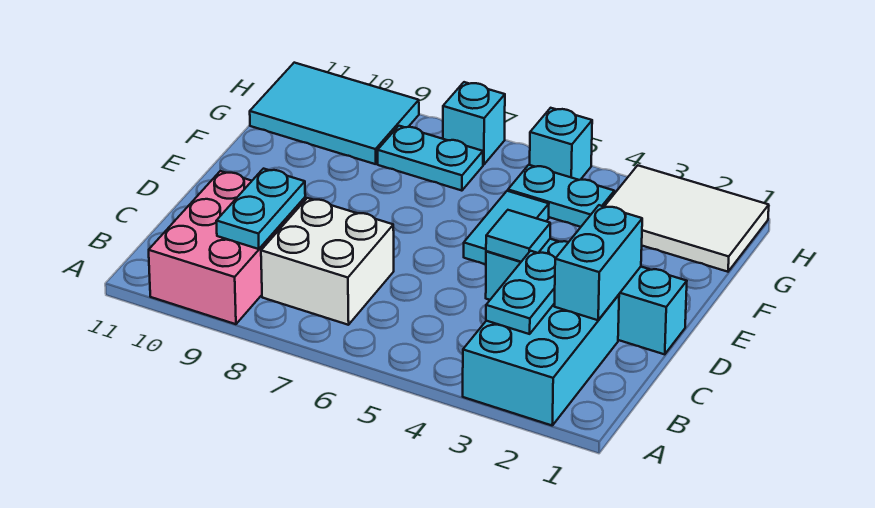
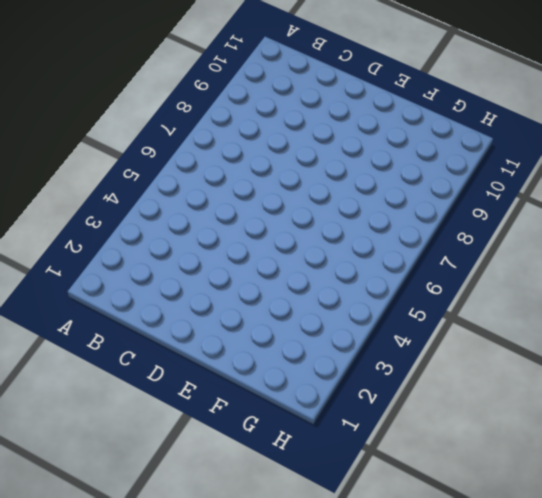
none -> cyan brick A2:C3 level 1
none -> pink brick A9:C10 level 1
none -> white brick B7:C8 level 1

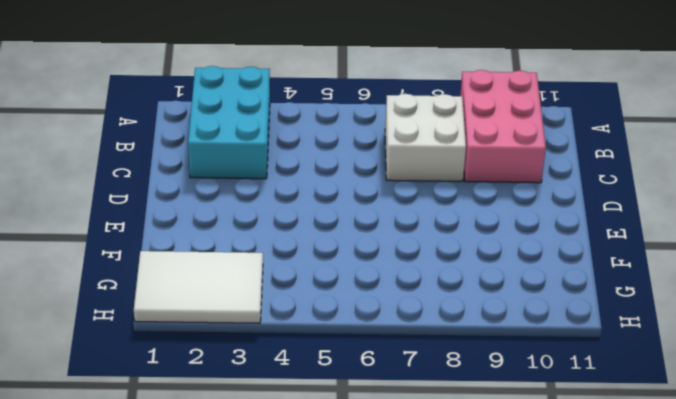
none -> cyan brick D1:D4 level 1
none -> cyan tile E5:F5 level 1
none -> cyan plate G4:G5 level 1

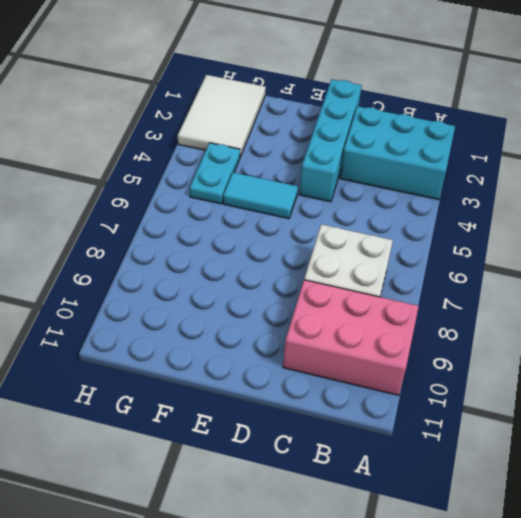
none -> cyan plate G7:G8 level 1
none -> cyan tile G9:H11 level 1
none -> cyan brick H5 level 1

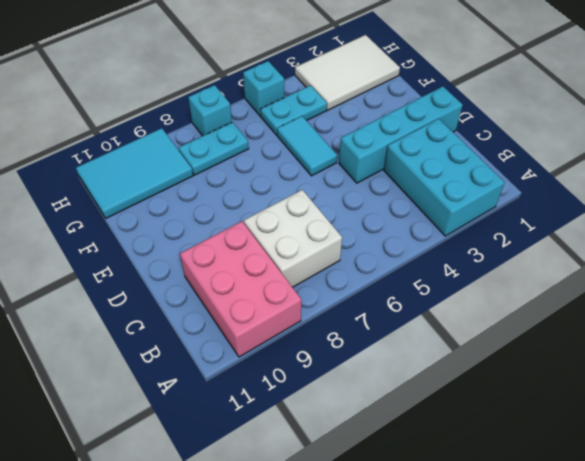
none -> cyan plate B3:C3 level 2
none -> cyan plate B9:C9 level 2
none -> cyan brick C2:D2 level 2

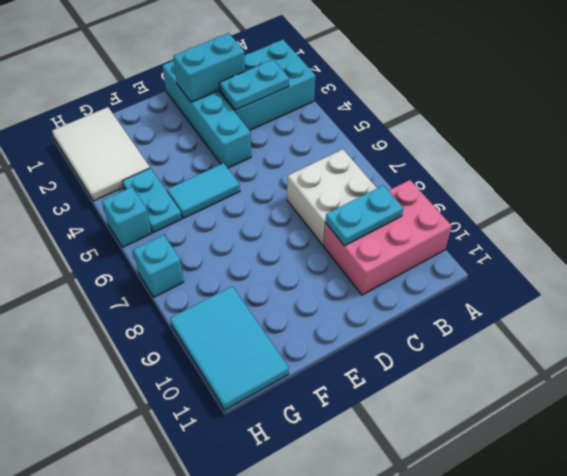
none -> cyan plate G7:G8 level 1
none -> cyan tile D4 level 2

